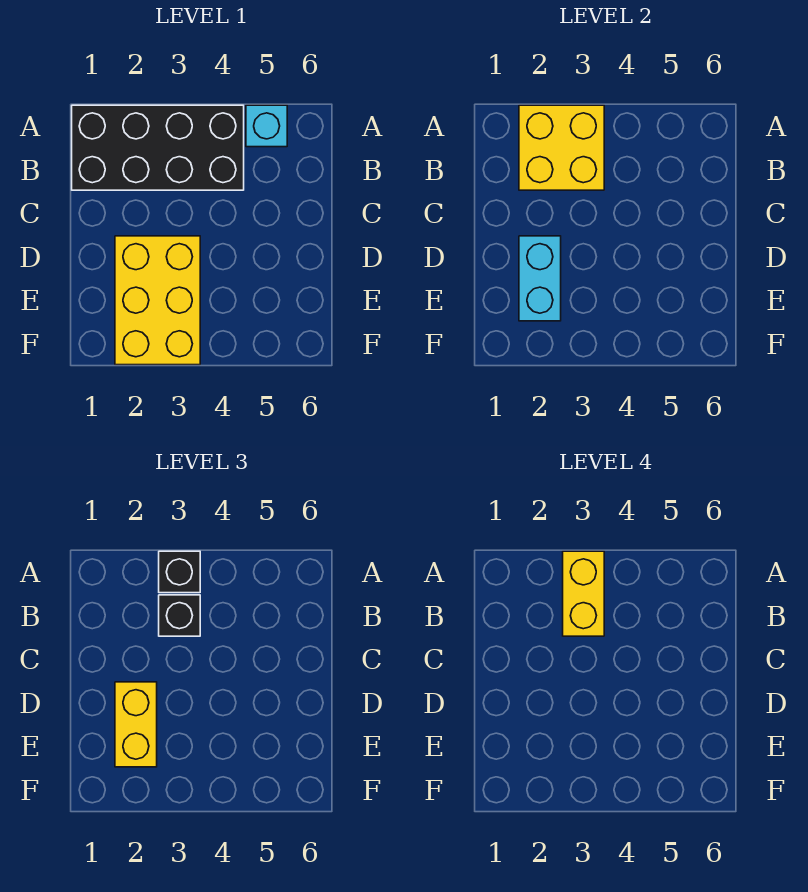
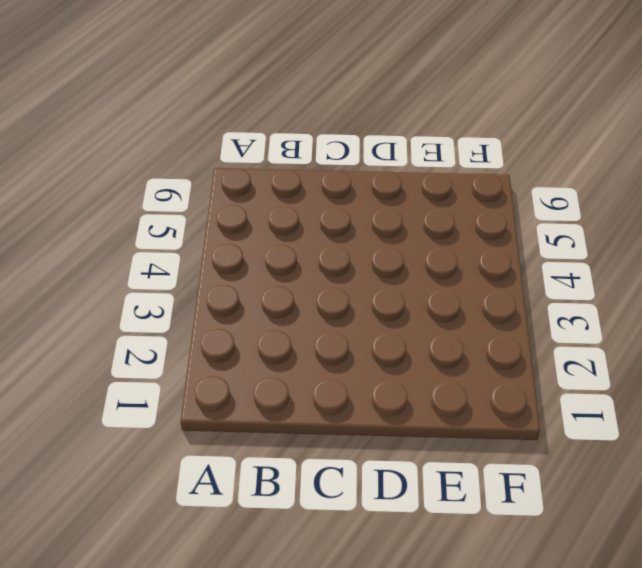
none -> black brick A1:B4 level 1
none -> cyan brick A5 level 1

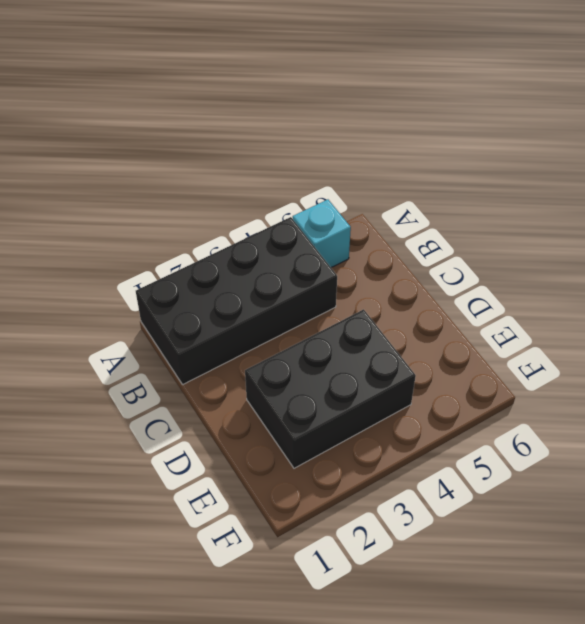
black brick D2:E4 level 1 -> yellow brick D2:F3 level 1
none -> yellow brick A2:B3 level 2
none -> cyan brick D2:E2 level 2

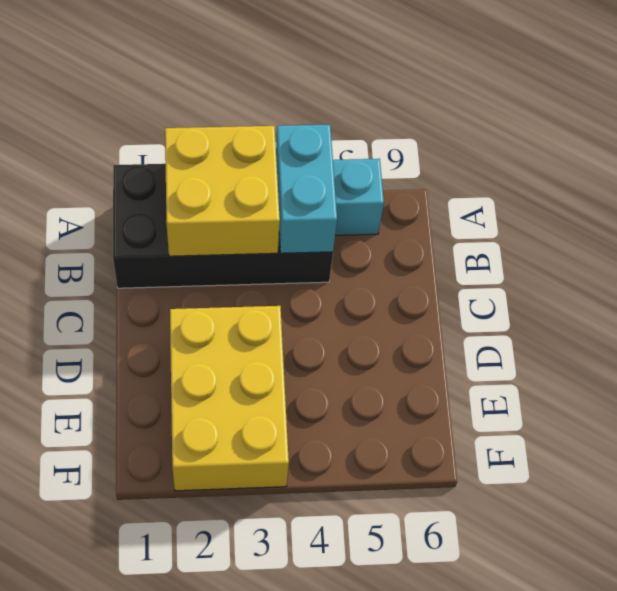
cyan brick A4:B4 level 2 -> cyan brick D2:E2 level 2
none -> black brick A3 level 3
none -> black brick B3 level 3

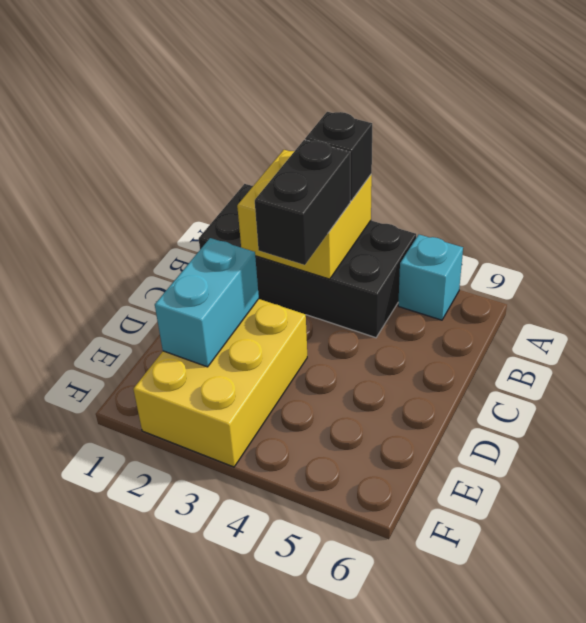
black brick B3:C3 level 3 -> black brick B3 level 3
none -> yellow brick D2:E2 level 3
none -> yellow brick A3:B3 level 4

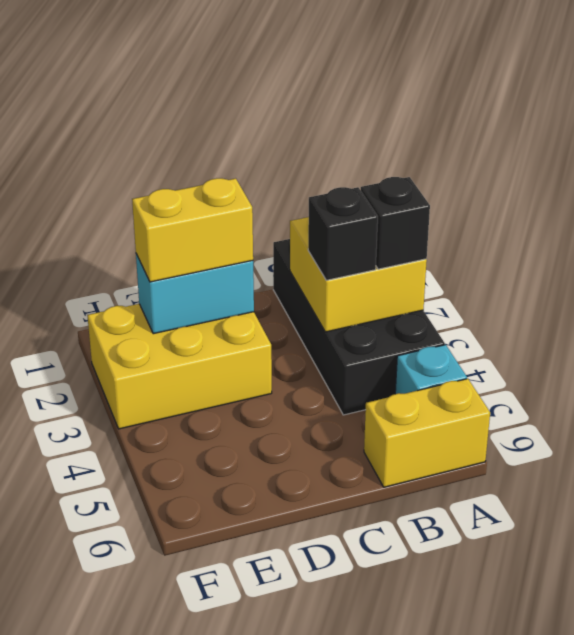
yellow brick A6:B6 level 1 -> yellow brick A3:B3 level 4

